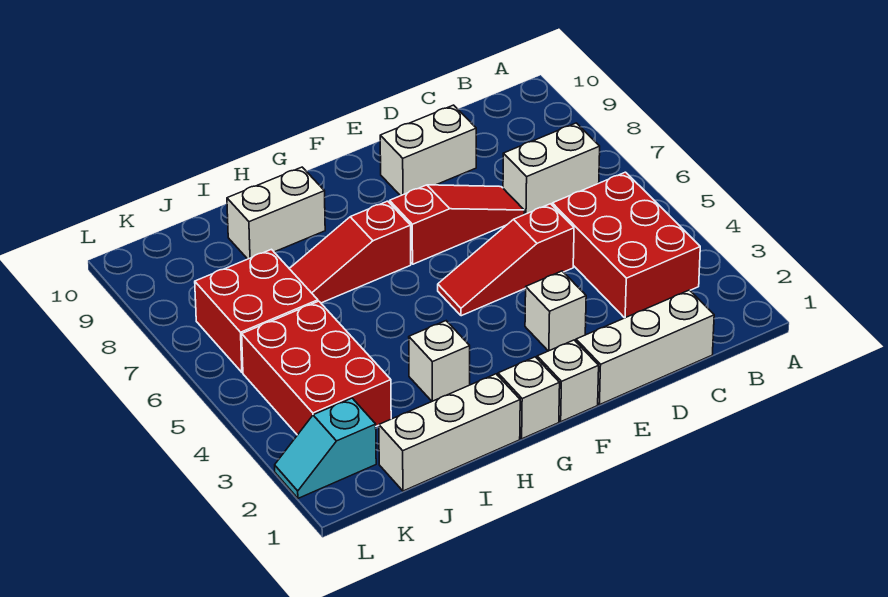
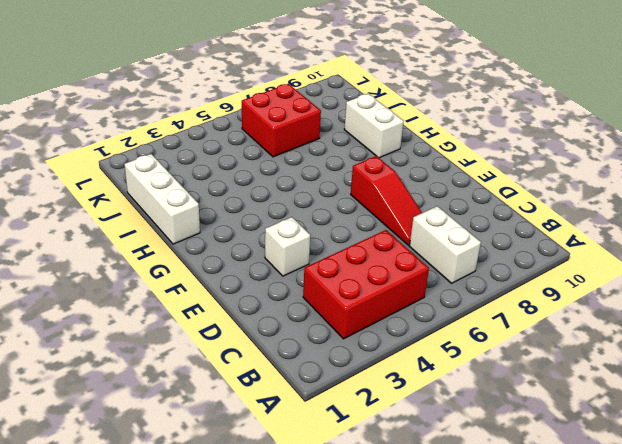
none -> white brick C1:E1 level 1
none -> red slope D5:F5 level 1 top D
none -> white brick D9:E9 level 1

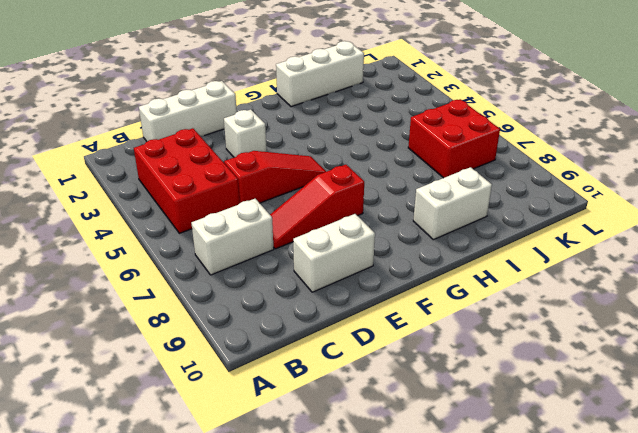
none -> white brick F1 level 1
none -> white brick G1 level 1
none -> red slope G7:I7 level 1 top G

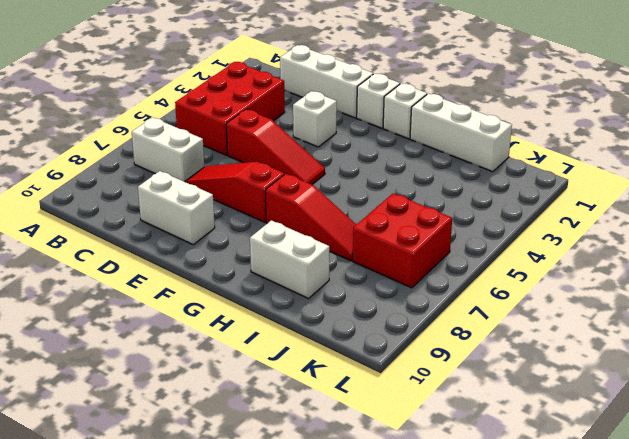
none -> white brick H3 level 1
none -> red brick J3:K5 level 1
none -> cyan slope K2:L2 level 1 top K

